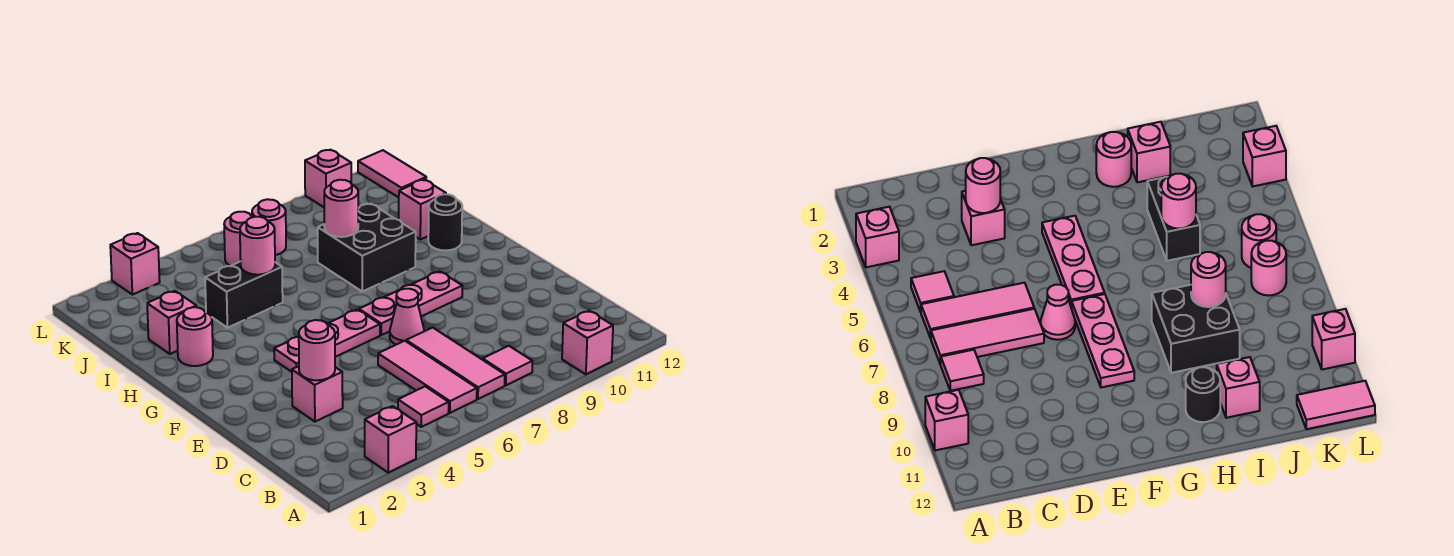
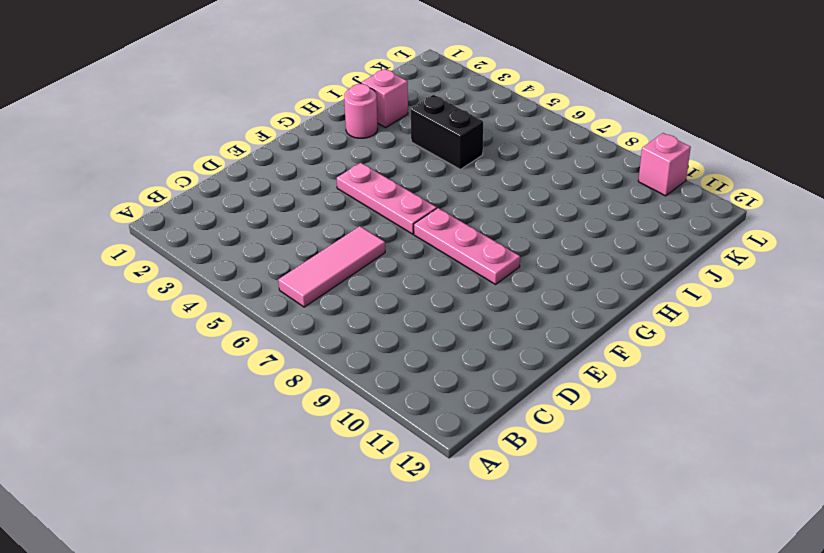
none -> pink brick A3 level 1
none -> pink brick A10 level 1
none -> pink tile B5 level 1

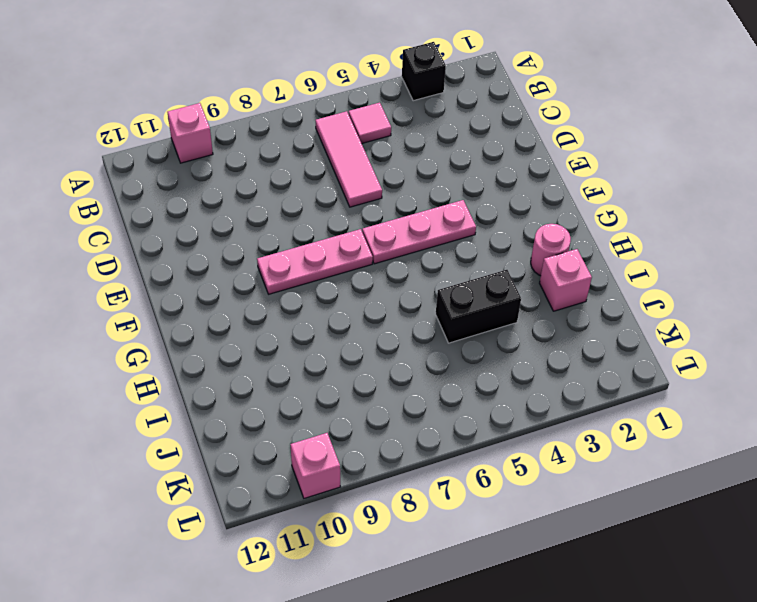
black brick A3 level 1 -> pink brick A3 level 1
none -> pink tile B7:D7 level 1
none -> pink tile B8 level 1
none -> pink brick D3 level 1

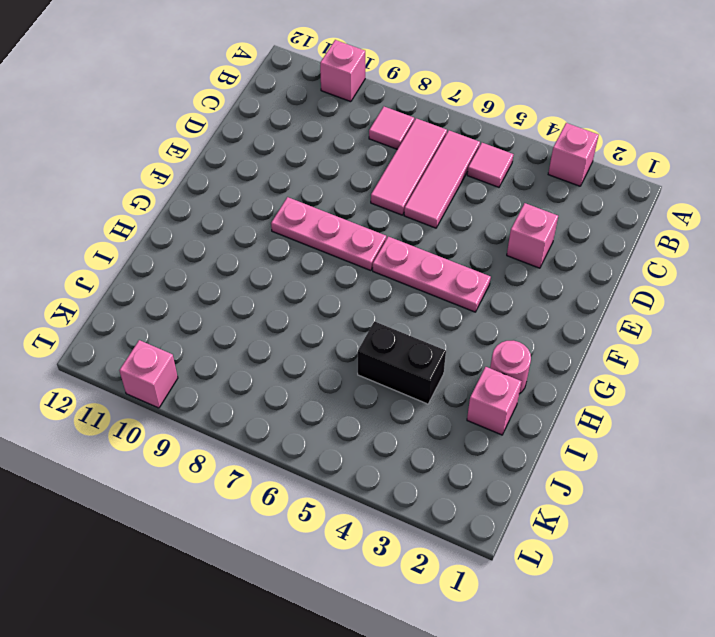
none -> pink cone E7 level 1
none -> black brick H8:I9 level 1
none -> black round brick H11 level 1

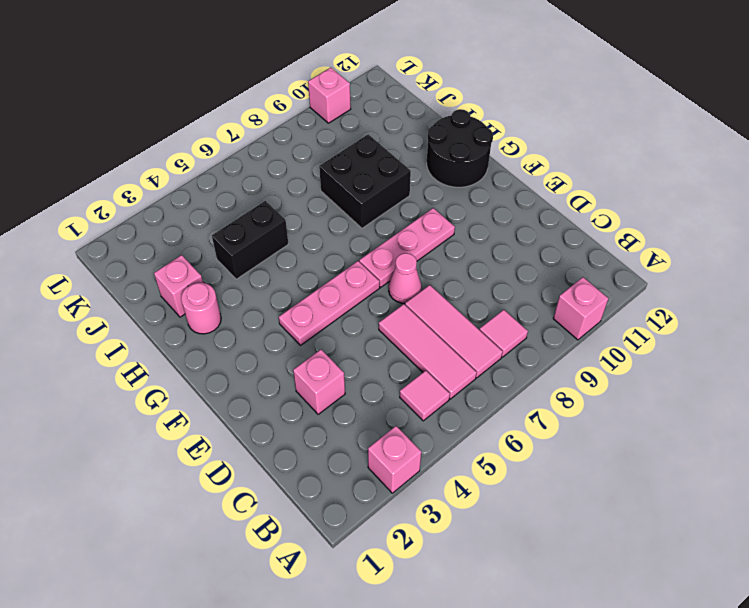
black round brick G11:H12 level 1 -> black round brick H11 level 1
none -> pink brick I11 level 1
none -> pink round brick K6 level 1
none -> pink round brick K7 level 1

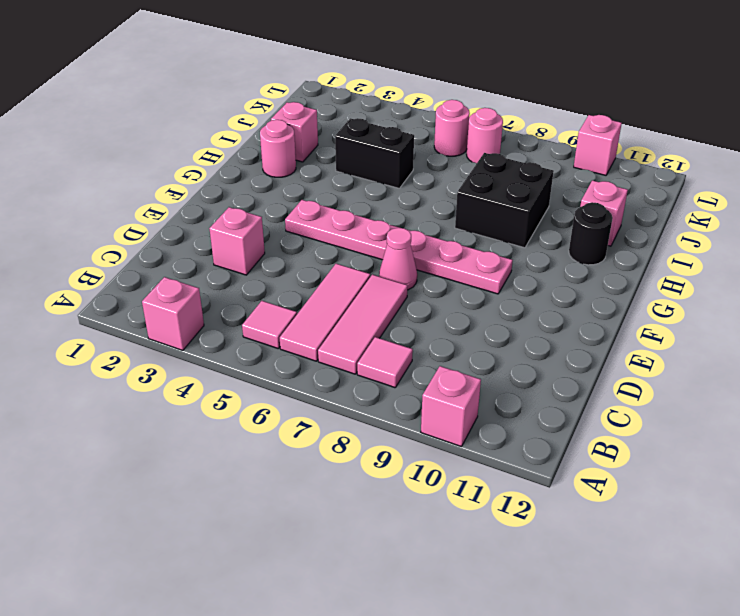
none -> pink tile K12:L12 level 1
none -> pink brick L3 level 1
none -> pink round brick D3 level 2

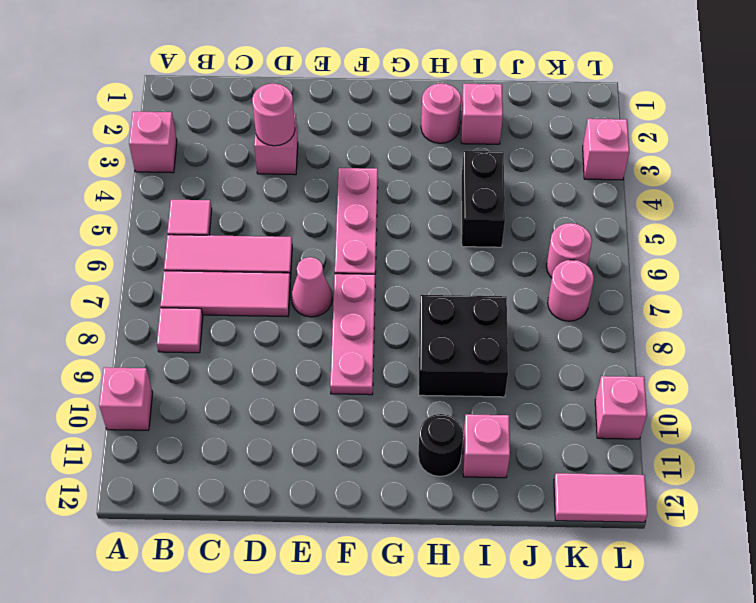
none -> pink round brick I5 level 2
none -> pink round brick I8 level 2

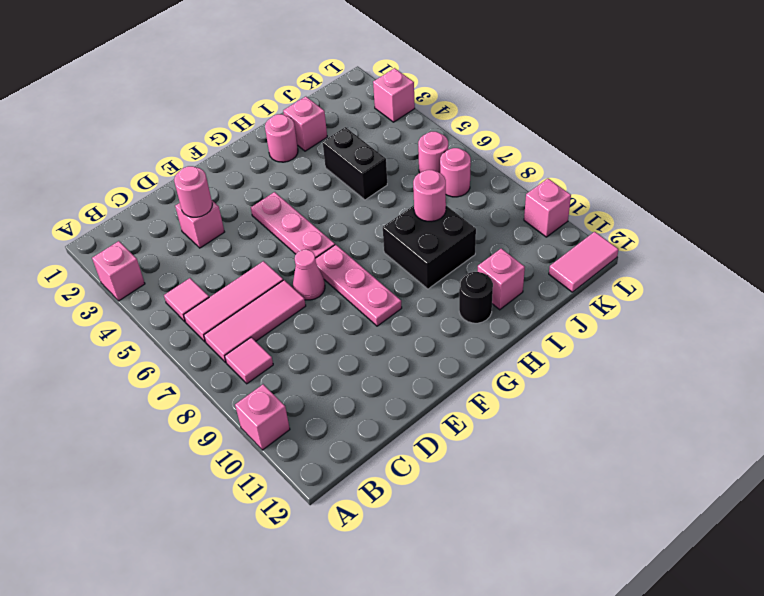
none -> pink round brick I5 level 2

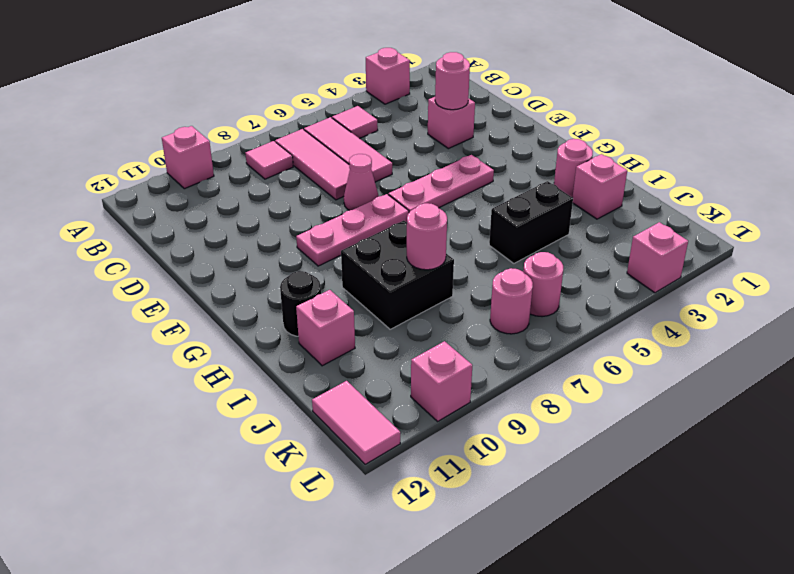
none -> pink round brick I5 level 2

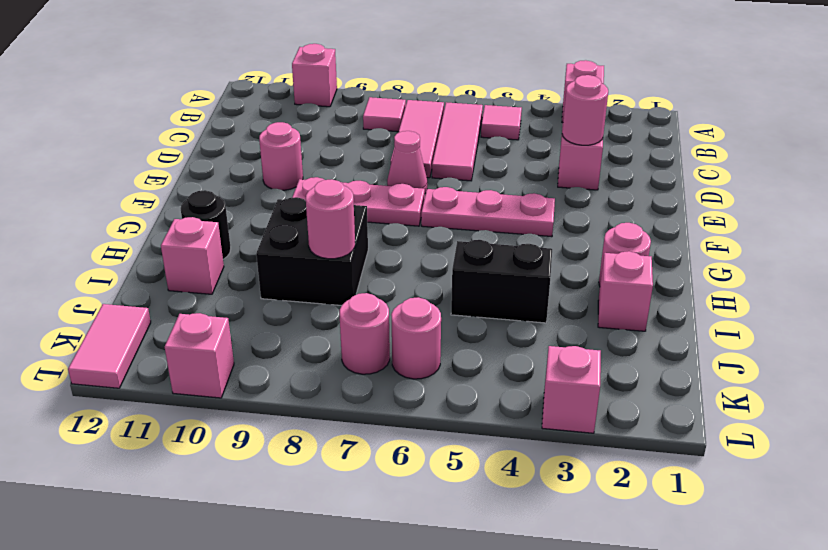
pink round brick E10 level 1 -> pink round brick I5 level 2

